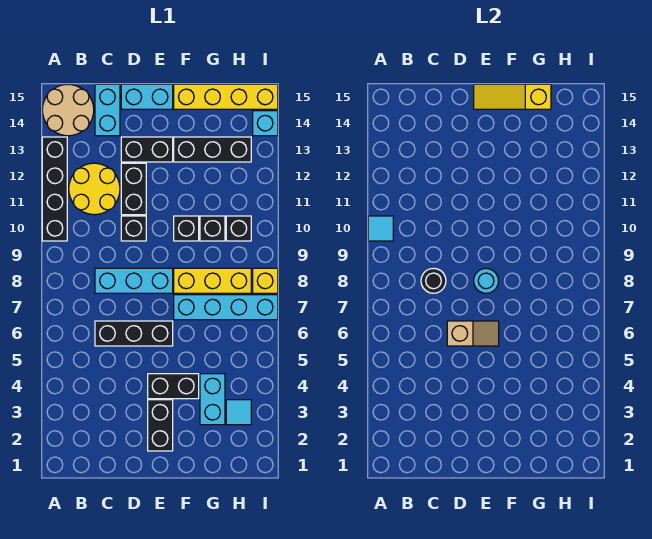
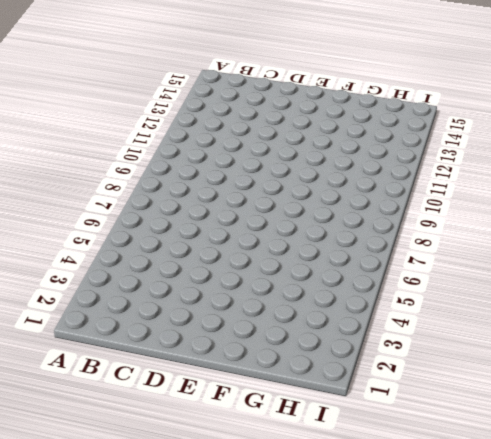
none -> black brick A10:A13 level 1
none -> tan round brick A14:B15 level 1
none -> yellow round brick B11:C12 level 1

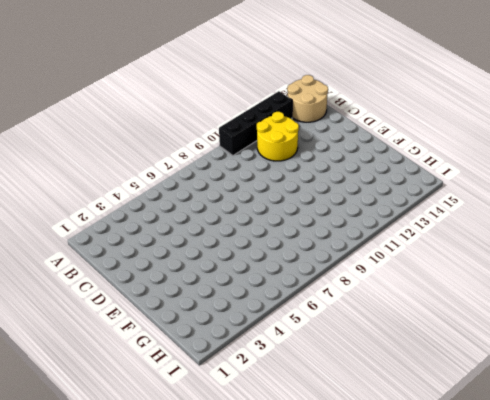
none -> black brick C6:E6 level 1
none -> cyan brick C8:E8 level 1
none -> cyan brick C14:C15 level 1

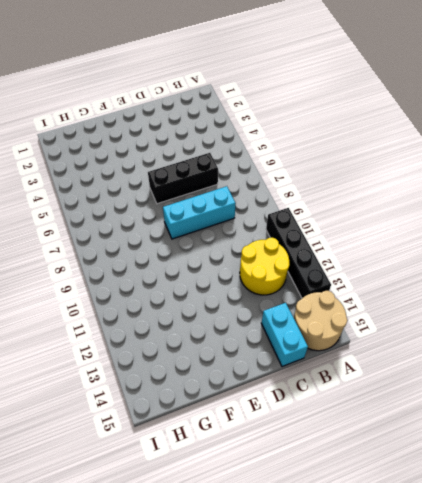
none -> black brick D10 level 1
none -> black brick D11:D12 level 1
none -> black brick D13:E13 level 1

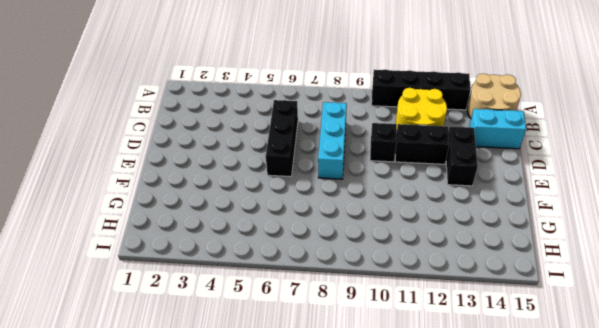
none -> cyan brick D15:E15 level 1
none -> black brick E2:E3 level 1
none -> black brick E4:F4 level 1

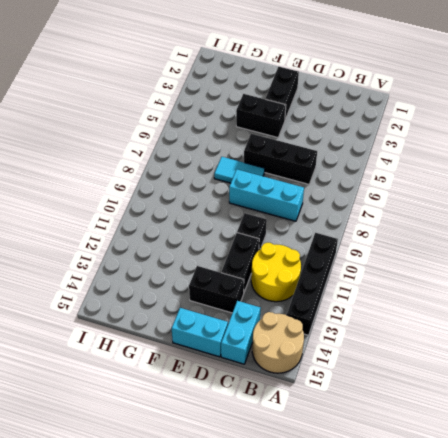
cyan tile E7:F7 level 1 -> cyan brick F7:I7 level 1
none -> yellow brick F8:H8 level 1
none -> black brick F10 level 1
none -> black brick F13:H13 level 1

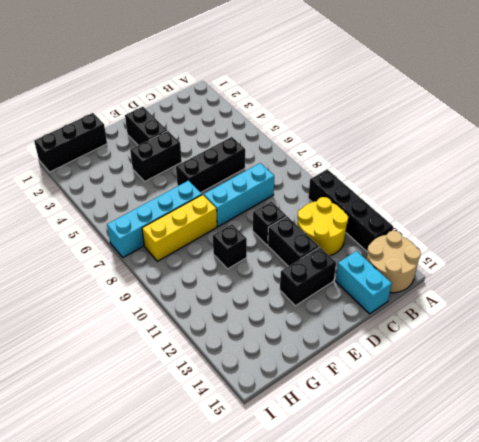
black brick G1:I1 level 1 -> black brick F13:H13 level 1
none -> cyan brick D15:E15 level 1
none -> yellow brick F15:I15 level 1
none -> cyan brick G3:G4 level 1

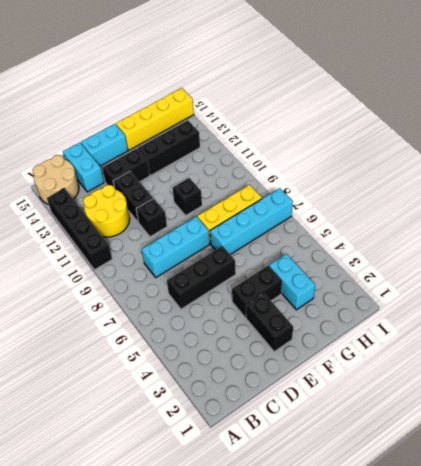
none -> black brick G10 level 1
none -> cyan tile H3 level 1
none -> black brick H10 level 1

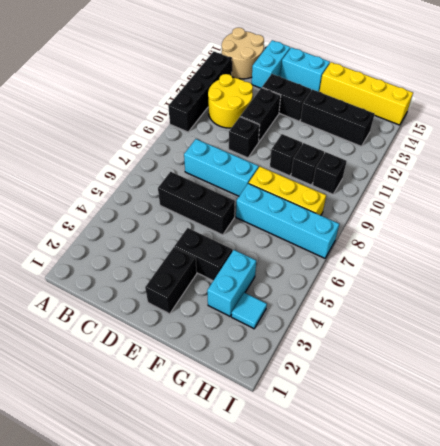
none -> yellow brick I8 level 1
none -> cyan brick I14 level 1
none -> cyan tile A10 level 2

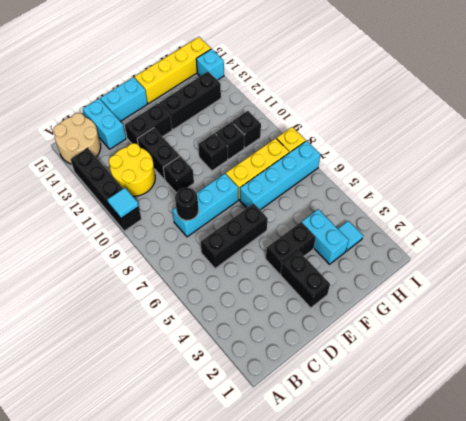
none -> tan slope D6:E6 level 2 top D
none -> cyan round brick E8 level 2
none -> yellow slope E15:G15 level 2 top G

